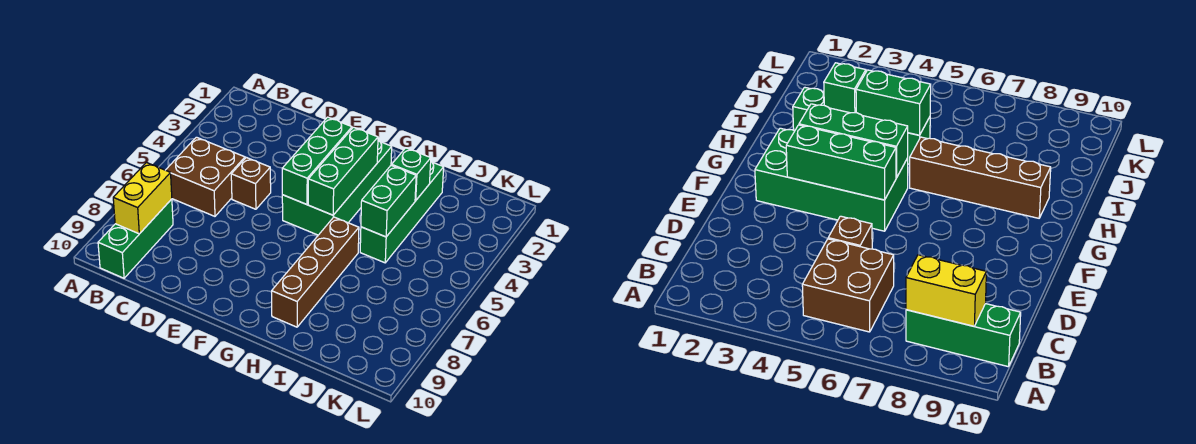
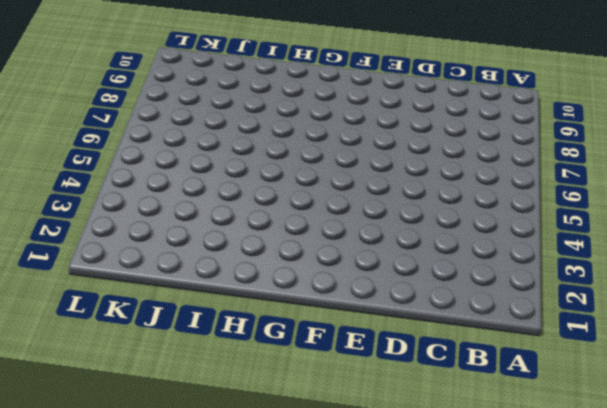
none -> brown brick B5:C6 level 1
none -> green brick B8:B10 level 1

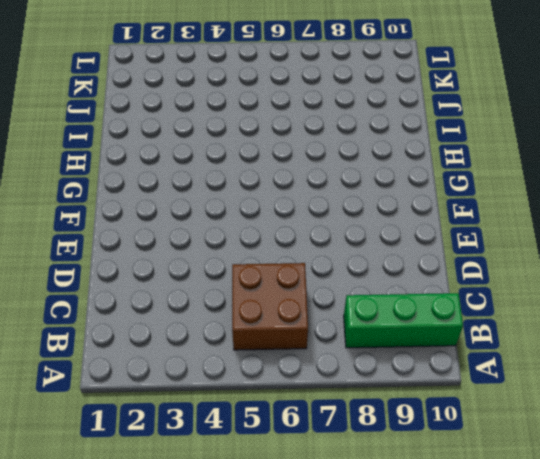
none -> brown brick D5 level 1
none -> green brick F2:G5 level 1

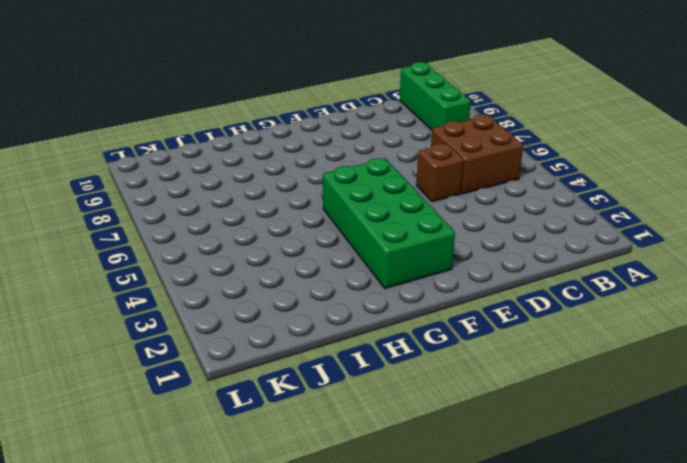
none -> brown brick H6:H9 level 1
none -> green brick I2:I5 level 1

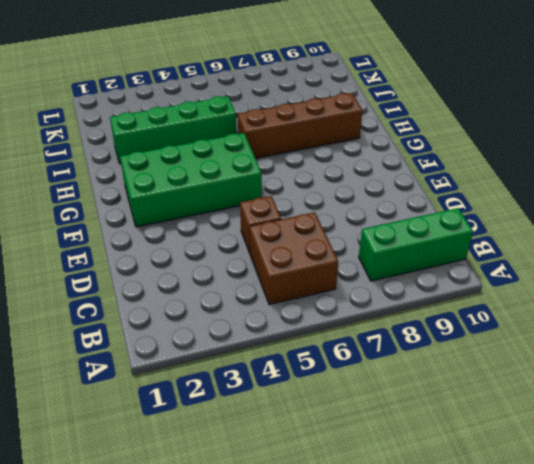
none -> yellow brick B8:B9 level 2
none -> green brick F3:F5 level 2

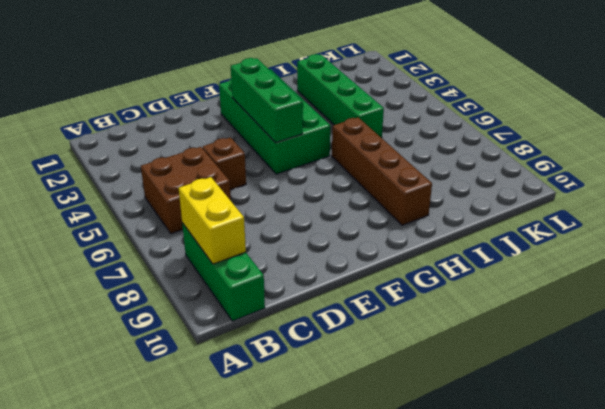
none -> green brick G3:G5 level 2
none -> green brick I3 level 2

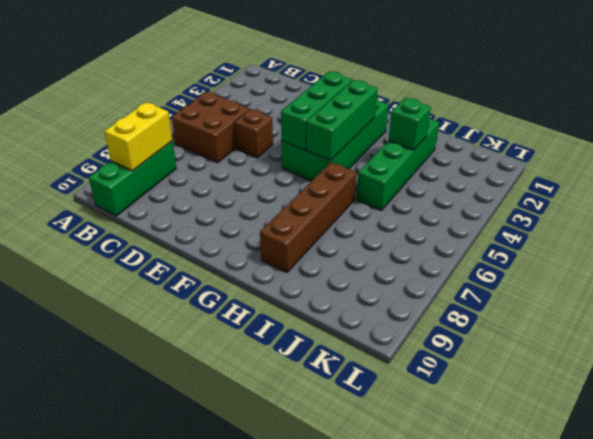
none -> green brick I4:I5 level 2

